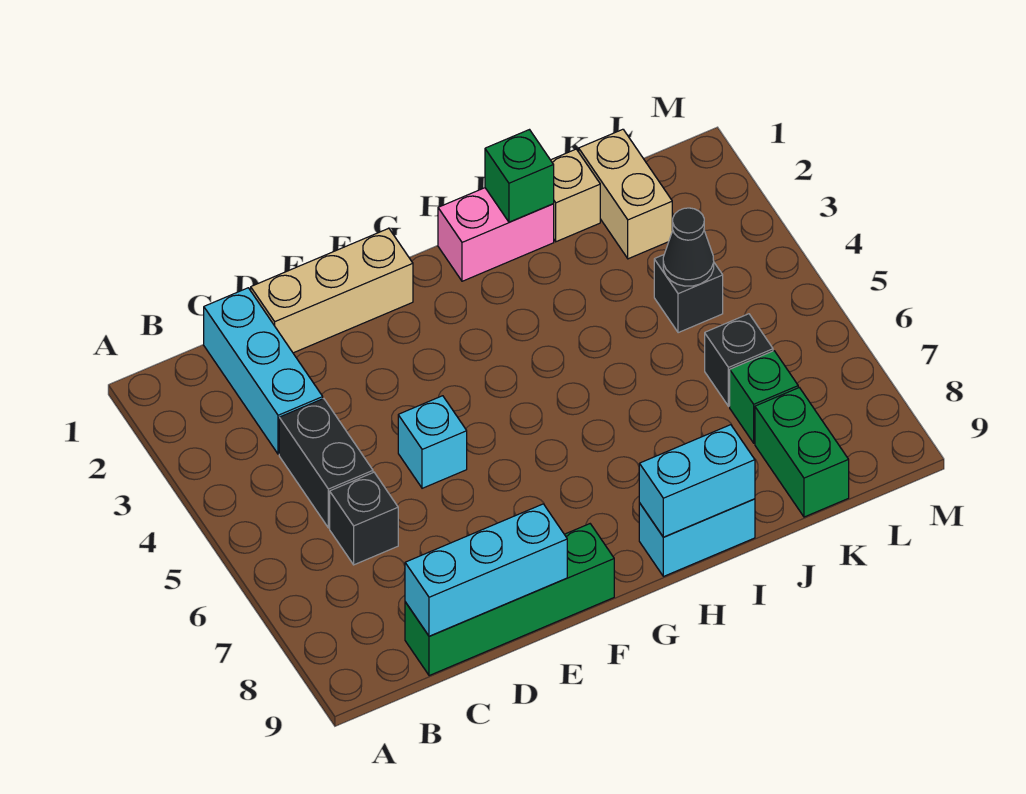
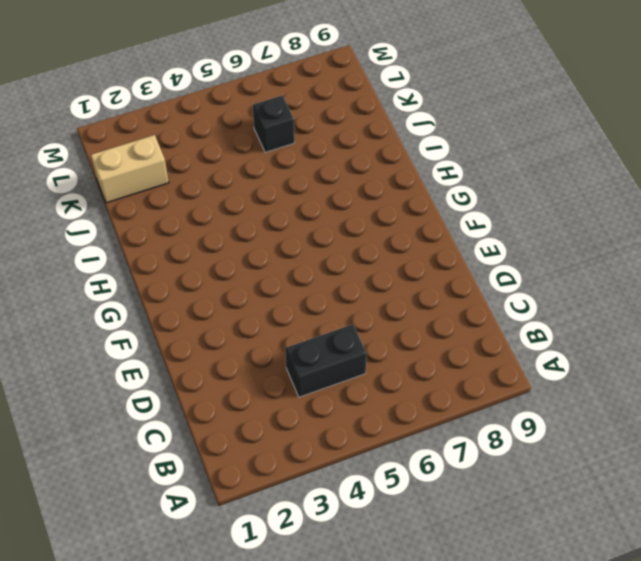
none -> cyan brick C1:C3 level 1
none -> black brick C6 level 1
none -> green brick C9:F9 level 1

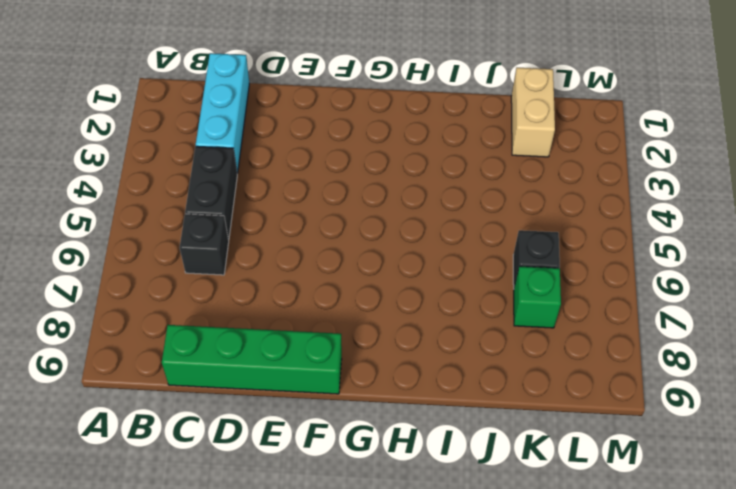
none -> tan brick D1:F1 level 1
none -> cyan brick E5 level 1
none -> pink brick H1:I1 level 1

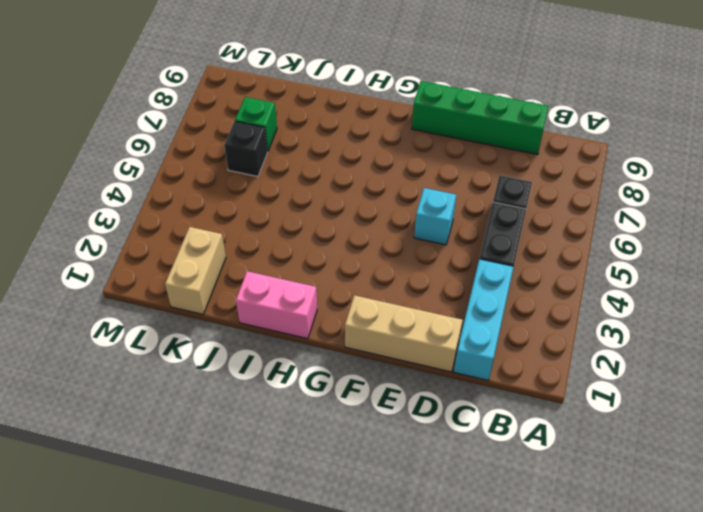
none -> cyan brick H9:I9 level 1
none -> tan brick J1 level 1
none -> black brick K4 level 1

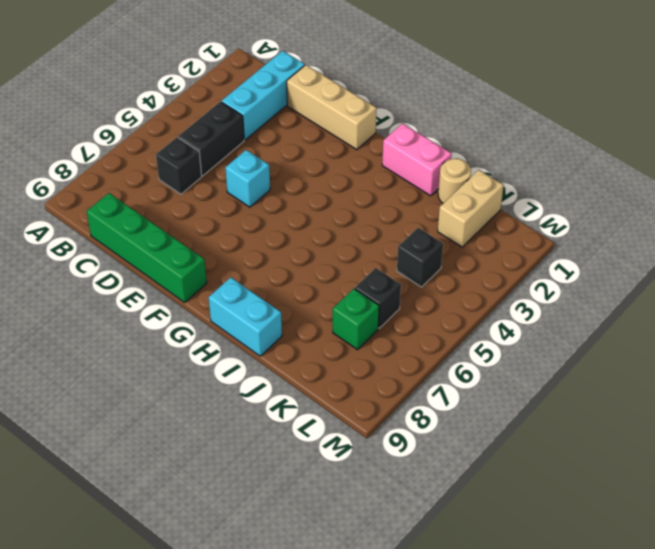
tan round brick J1 level 1 -> tan brick J1 level 1
none -> green brick K8:K9 level 1
none -> cyan brick C9:E9 level 2
none -> cyan brick H9:I9 level 2

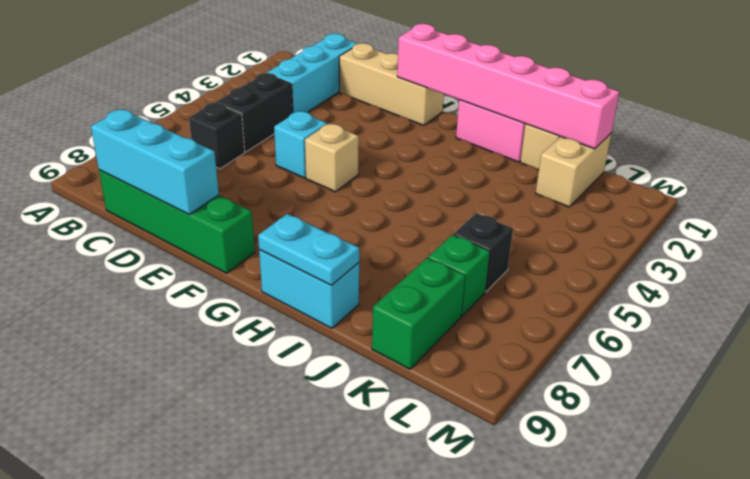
pink brick F1:K1 level 2 -> green brick I1 level 2
tan brick F5 level 1 -> none
cyan plate H9:I9 level 2 -> cyan brick H9:I9 level 2
none -> black brick K4 level 1
none -> black cone K4 level 2

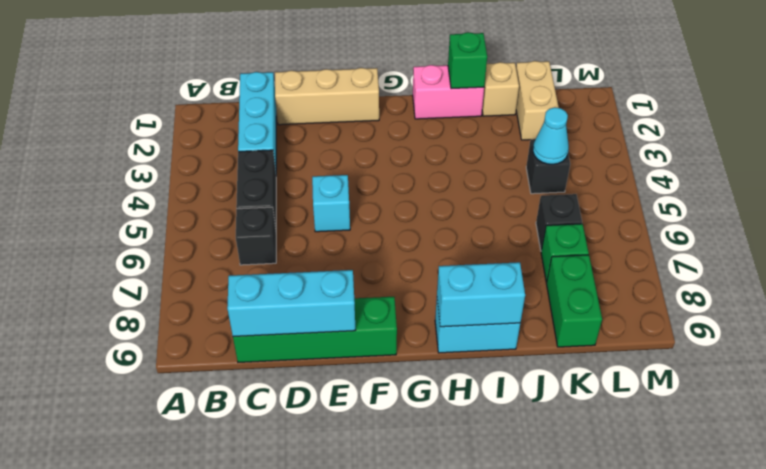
cyan cone K4 level 2 -> black cone K4 level 2

